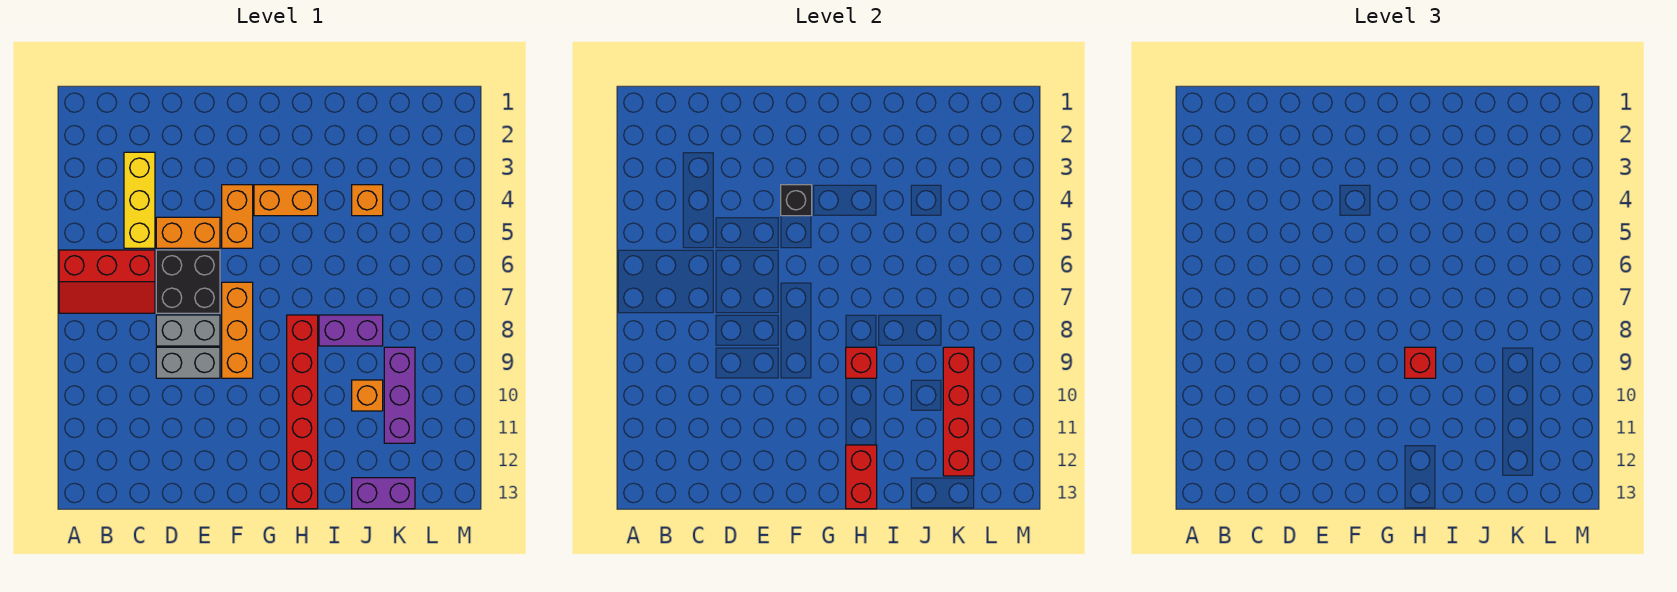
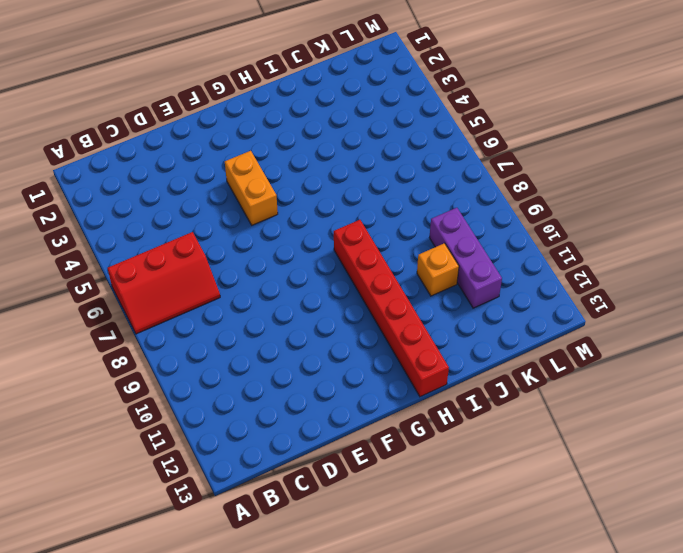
none -> yellow brick C3:C5 level 1
none -> orange brick D5:E5 level 1
none -> black brick D6:E7 level 1

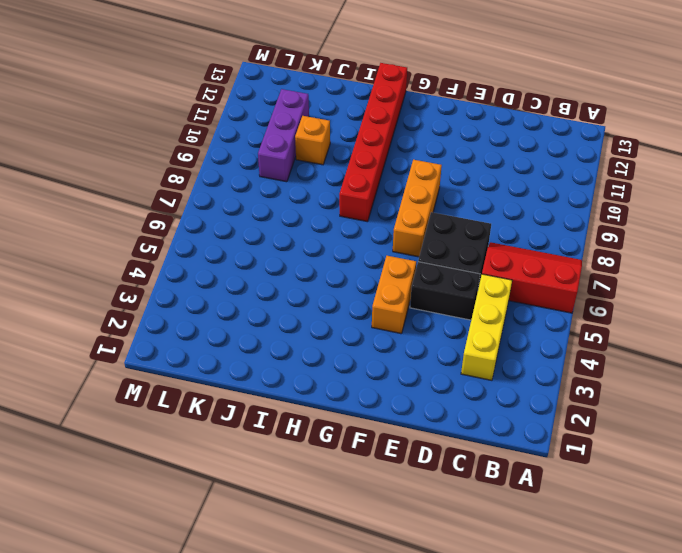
black brick D5:E5 level 1 -> orange brick D5:E5 level 1
none -> grey brick D8:E8 level 1
none -> grey brick D9:E9 level 1
none -> orange brick G4:H4 level 1

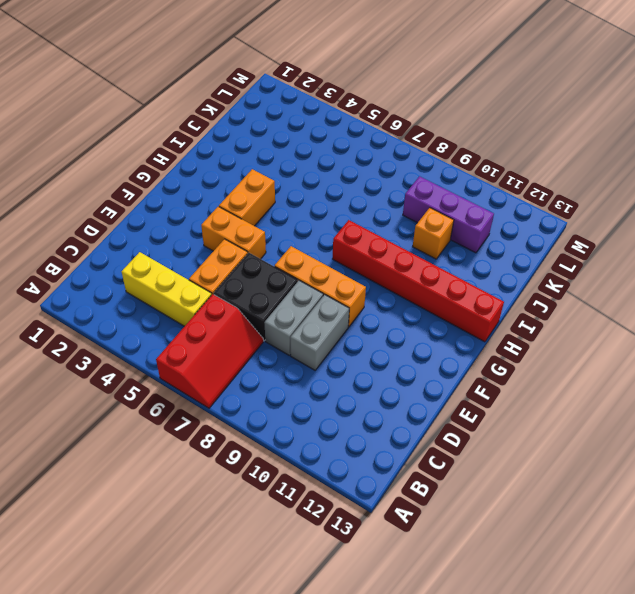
none -> purple brick I8:J8 level 1
none -> orange brick J4 level 1
none -> purple brick J13:K13 level 1

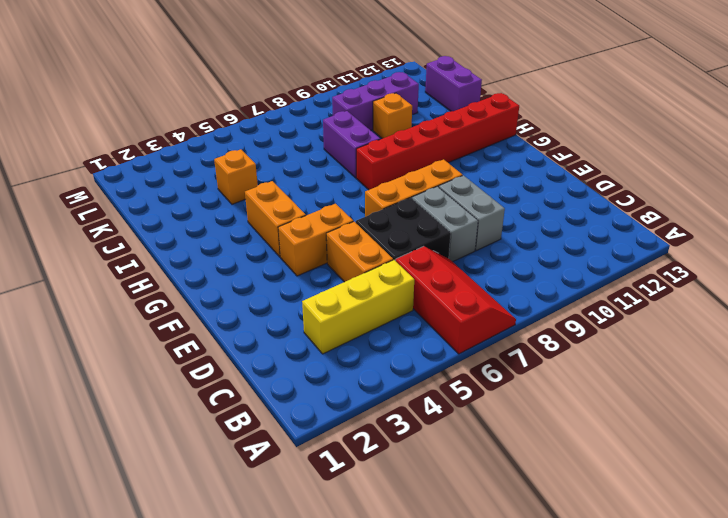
none -> black brick F4 level 2
none -> red brick H9 level 2
none -> red brick H12:H13 level 2

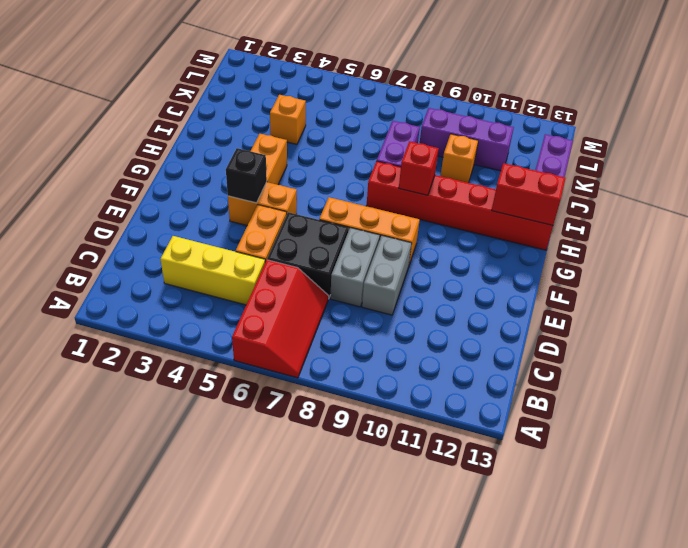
none -> red brick K9:K12 level 2
none -> red brick H9 level 3

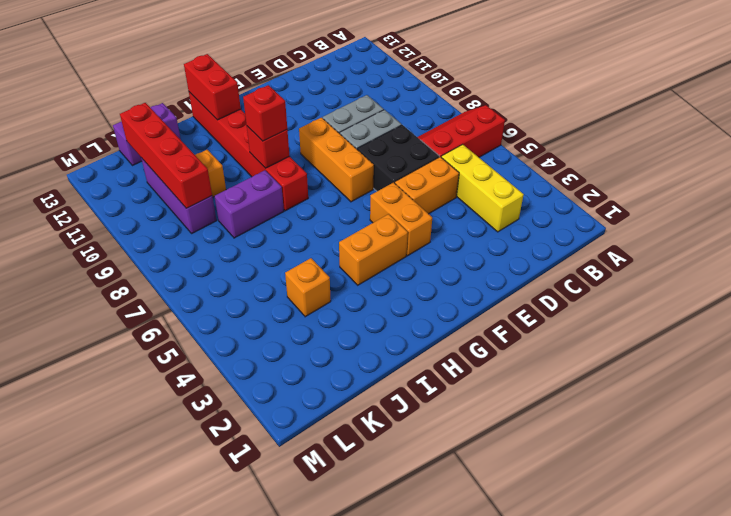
none -> black brick F4 level 2

